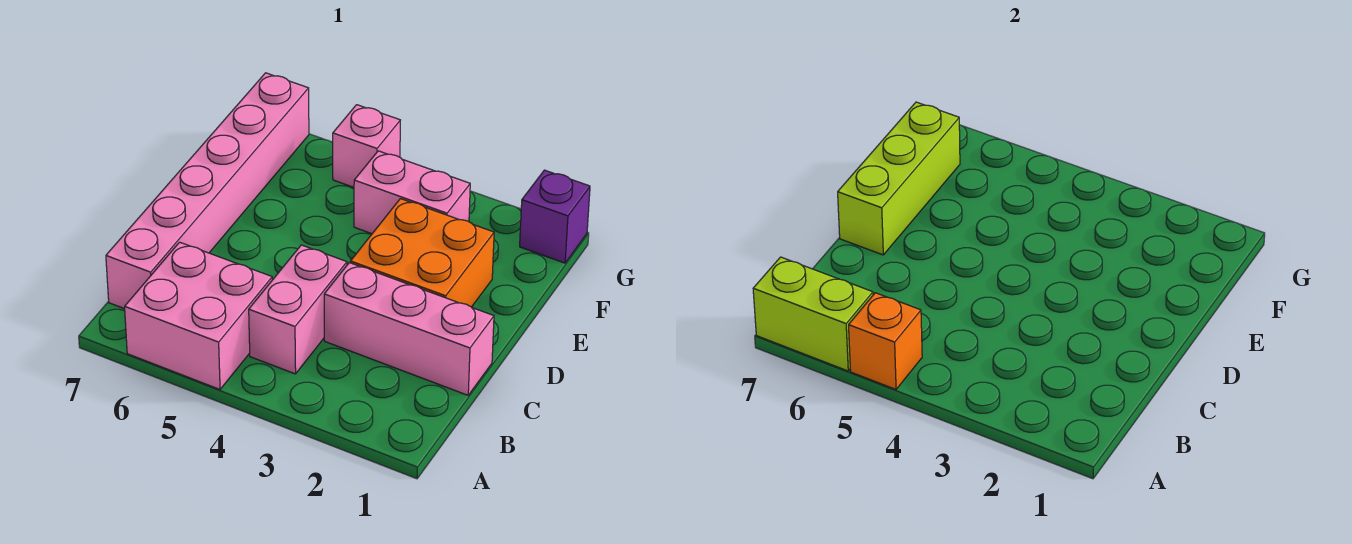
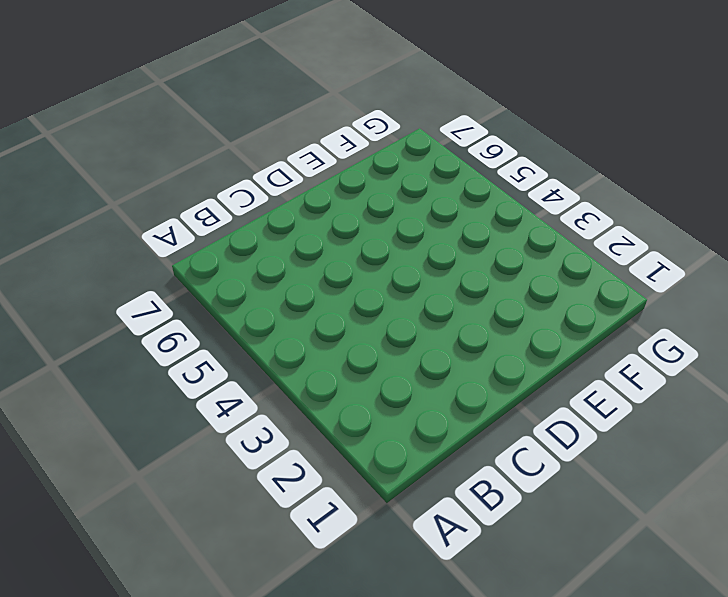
none -> pink brick A5:B6 level 1
none -> pink brick B4:C4 level 1

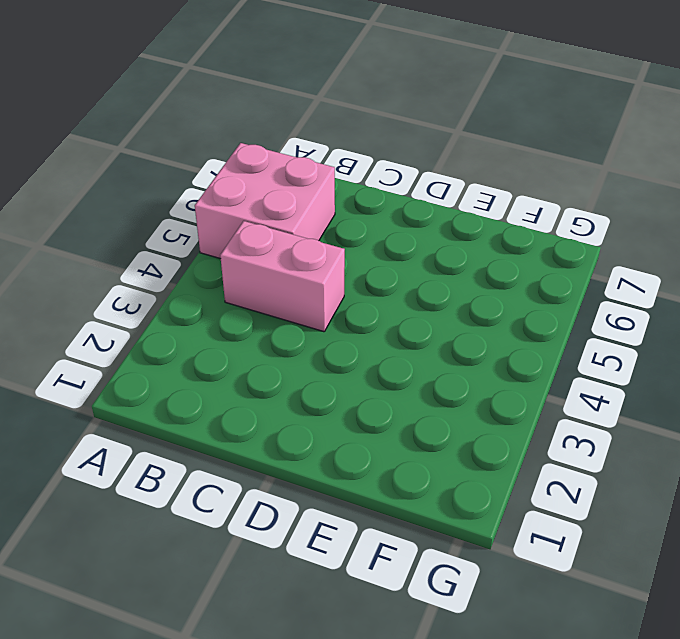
none -> pink brick B7:G7 level 1
none -> pink brick C1:C3 level 1

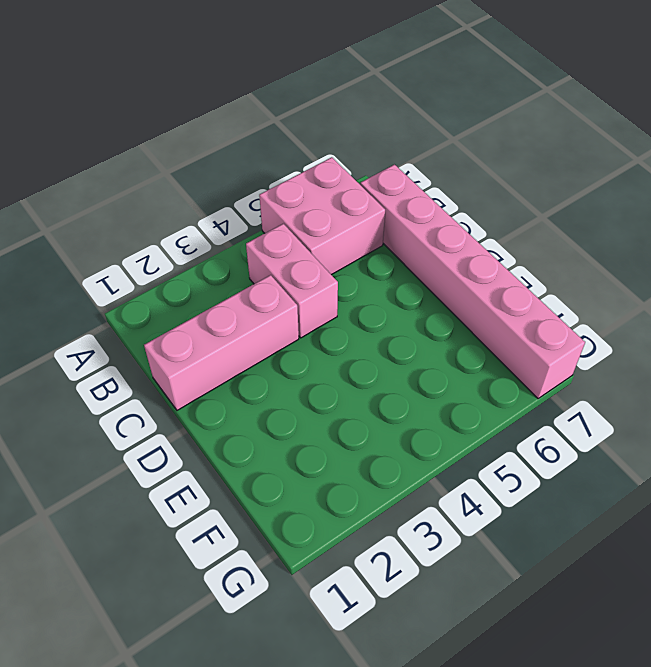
none -> orange brick D2:E3 level 1
none -> pink brick F3:F4 level 1

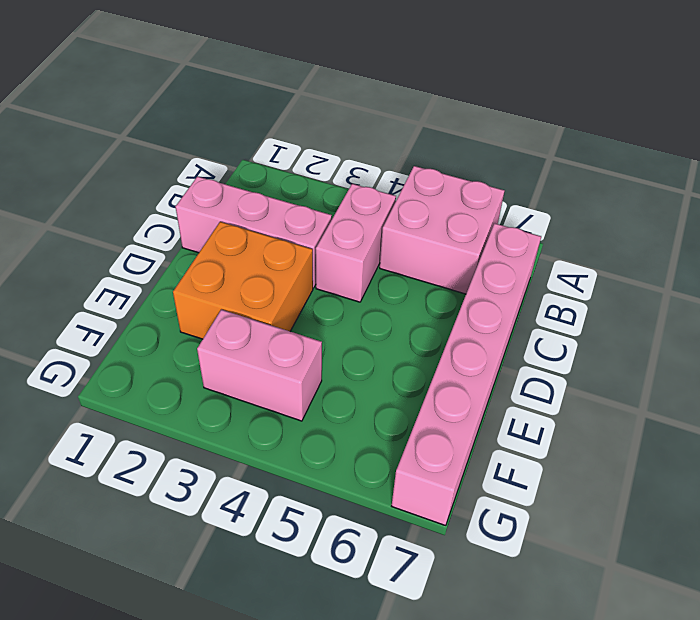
none -> purple brick G1 level 1
none -> pink brick G5 level 1

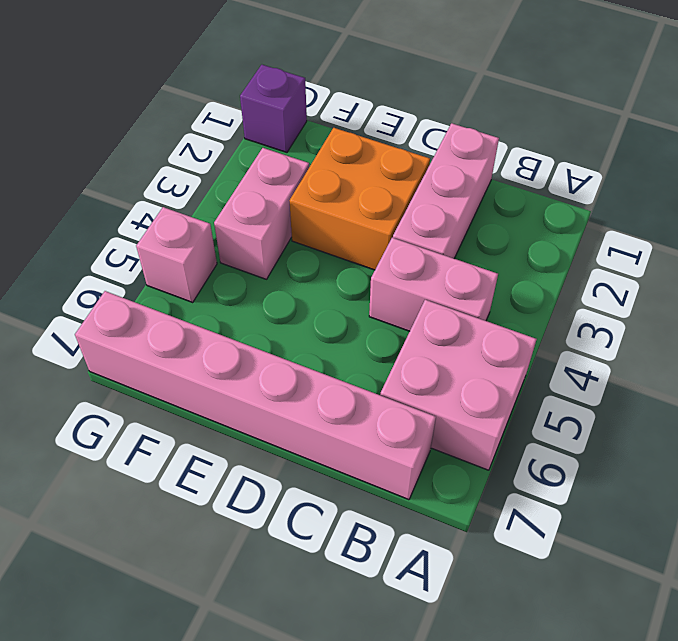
none -> orange brick A5 level 2
none -> lime brick A6:A7 level 2

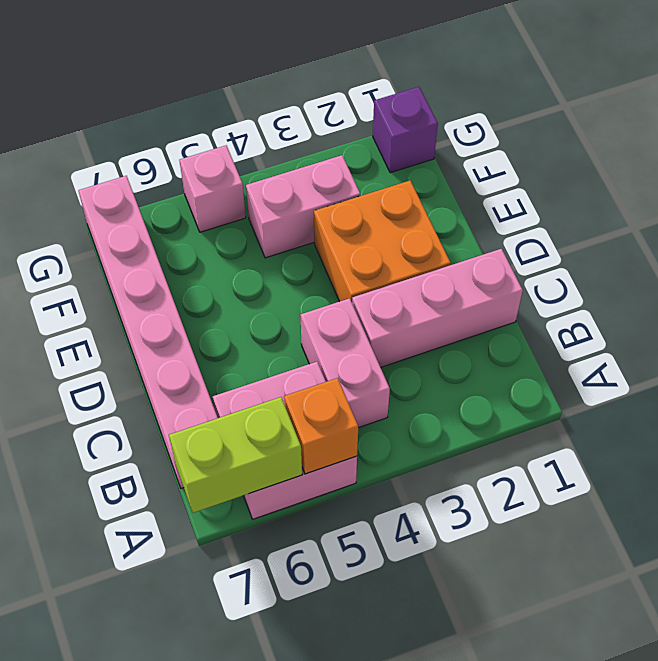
none -> lime brick D7:F7 level 2

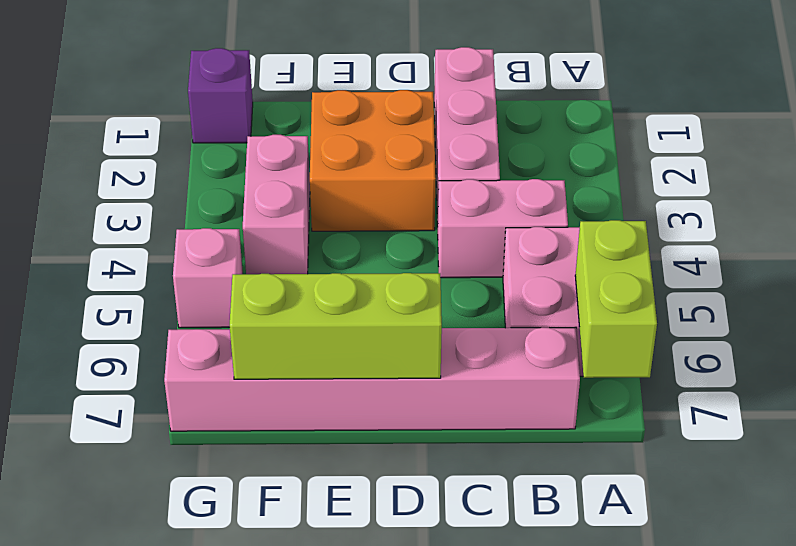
none -> orange brick A5 level 2

